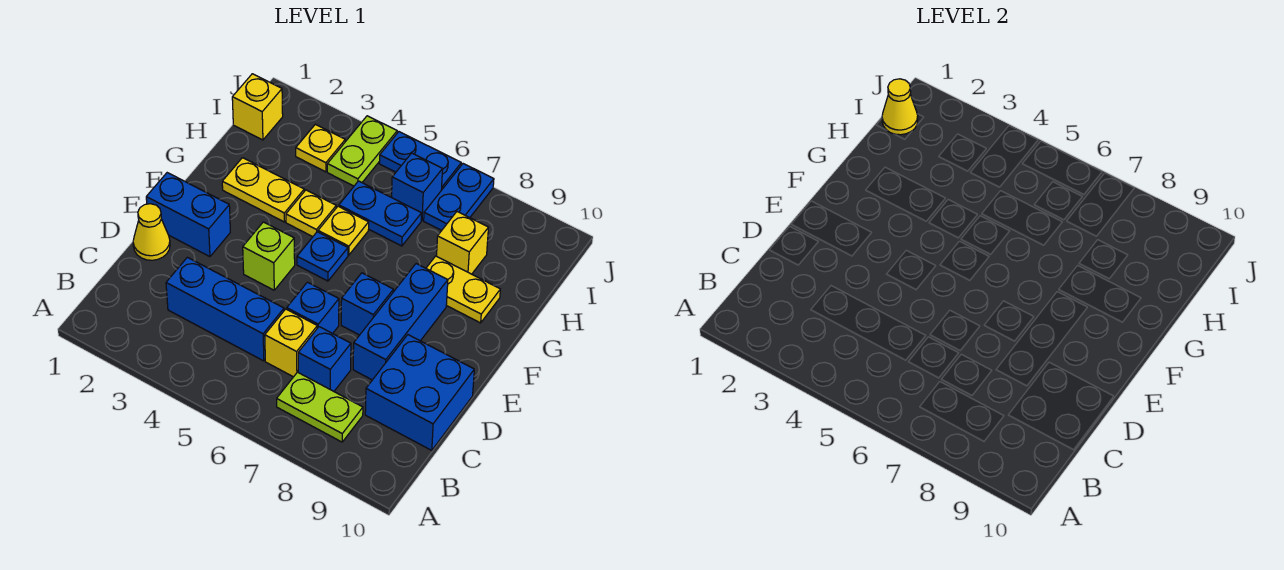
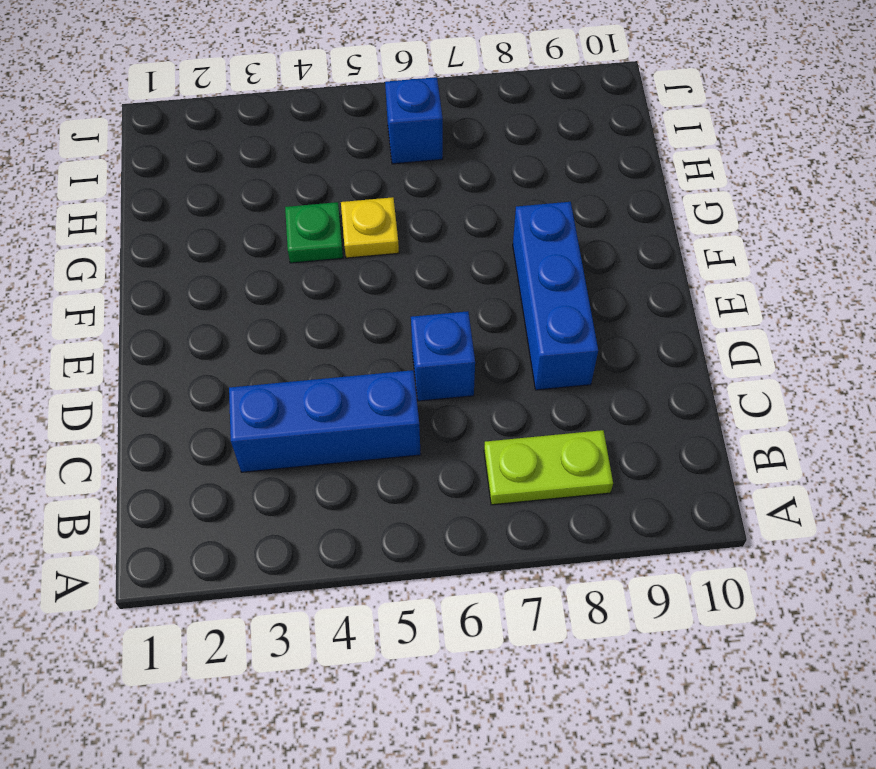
green plate G4 level 1 -> yellow plate G4 level 1
none -> yellow brick C6 level 1
none -> blue brick C7 level 1
none -> blue brick C9:D10 level 1

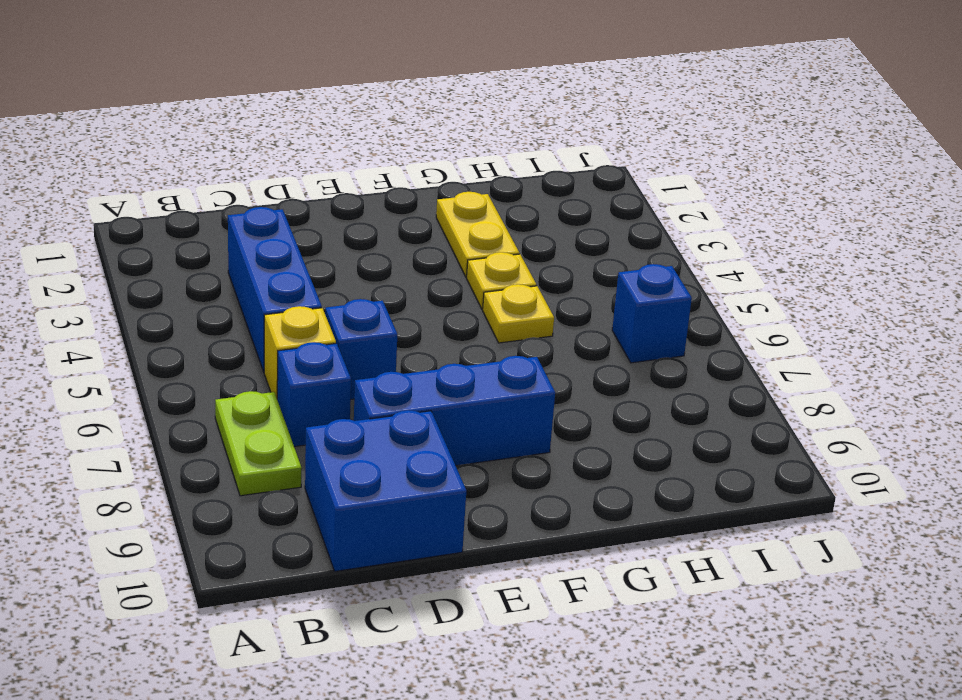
none -> yellow cone D1 level 1
none -> blue brick E1:E2 level 1
none -> lime brick E4 level 1

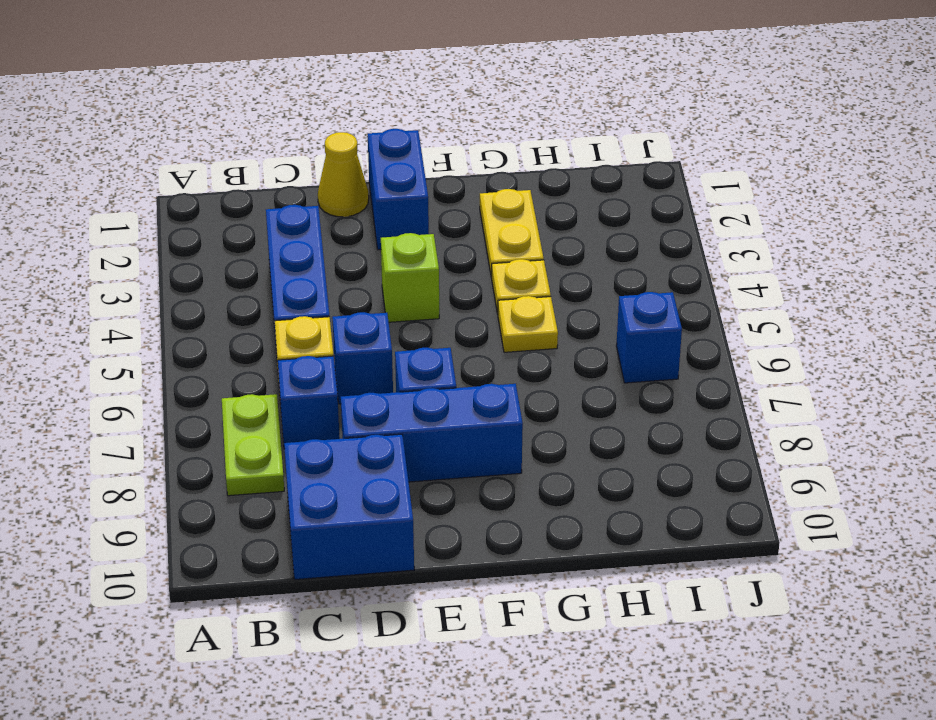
none -> blue plate F5 level 1
none -> yellow plate G8:G9 level 1
none -> blue plate H5:H6 level 1

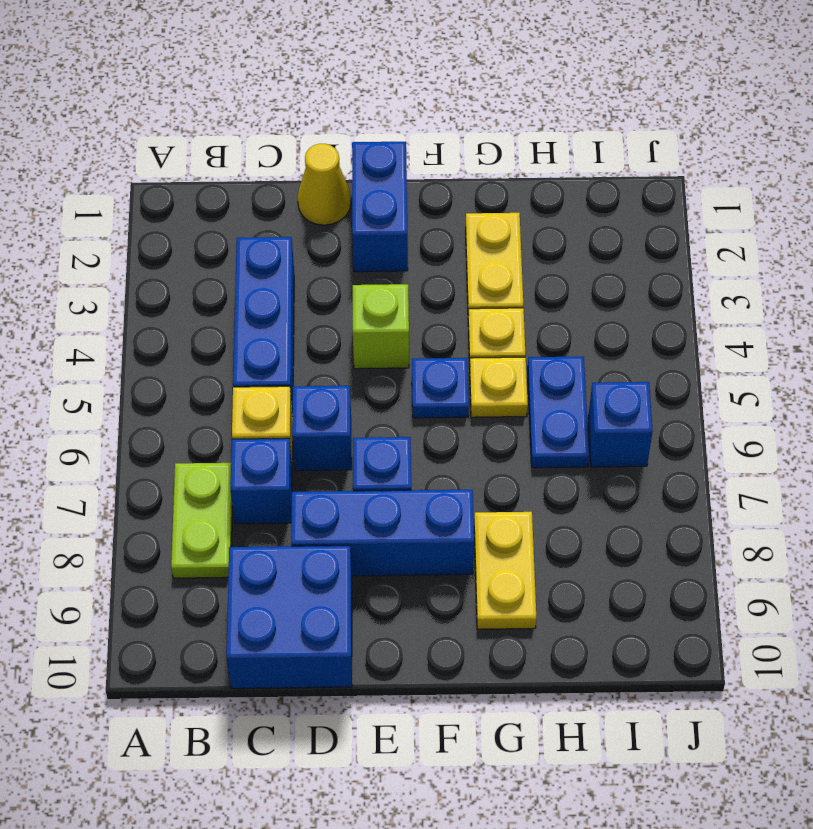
none -> yellow brick H8 level 1
none -> yellow brick I1 level 1
none -> yellow plate I3 level 1

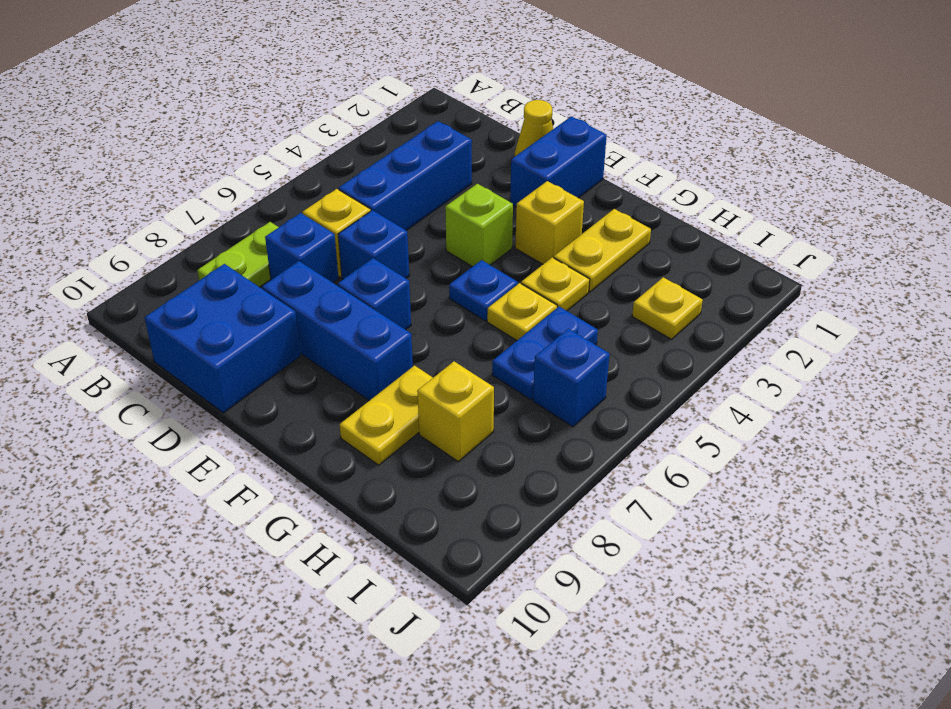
yellow brick F3 level 1 -> yellow brick I1 level 1
none -> lime plate I4:J4 level 1
none -> blue plate I7:J7 level 1
none -> blue plate J5:J6 level 1

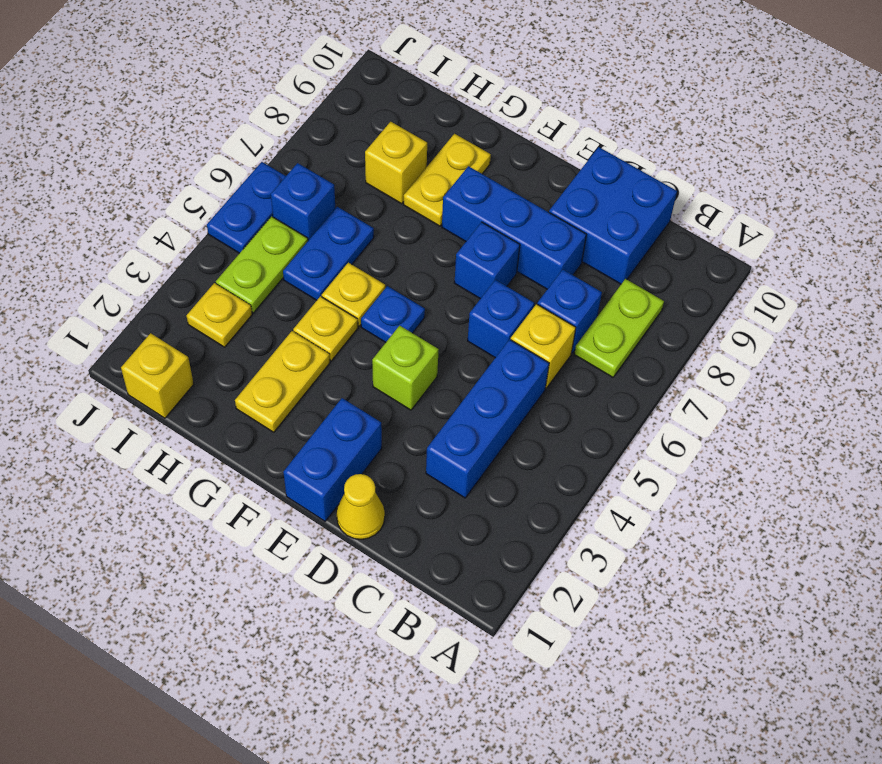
lime plate I4:I5 level 1 -> lime plate I4:J4 level 1
none -> blue plate I7:J7 level 1
none -> yellow cone I1 level 2

